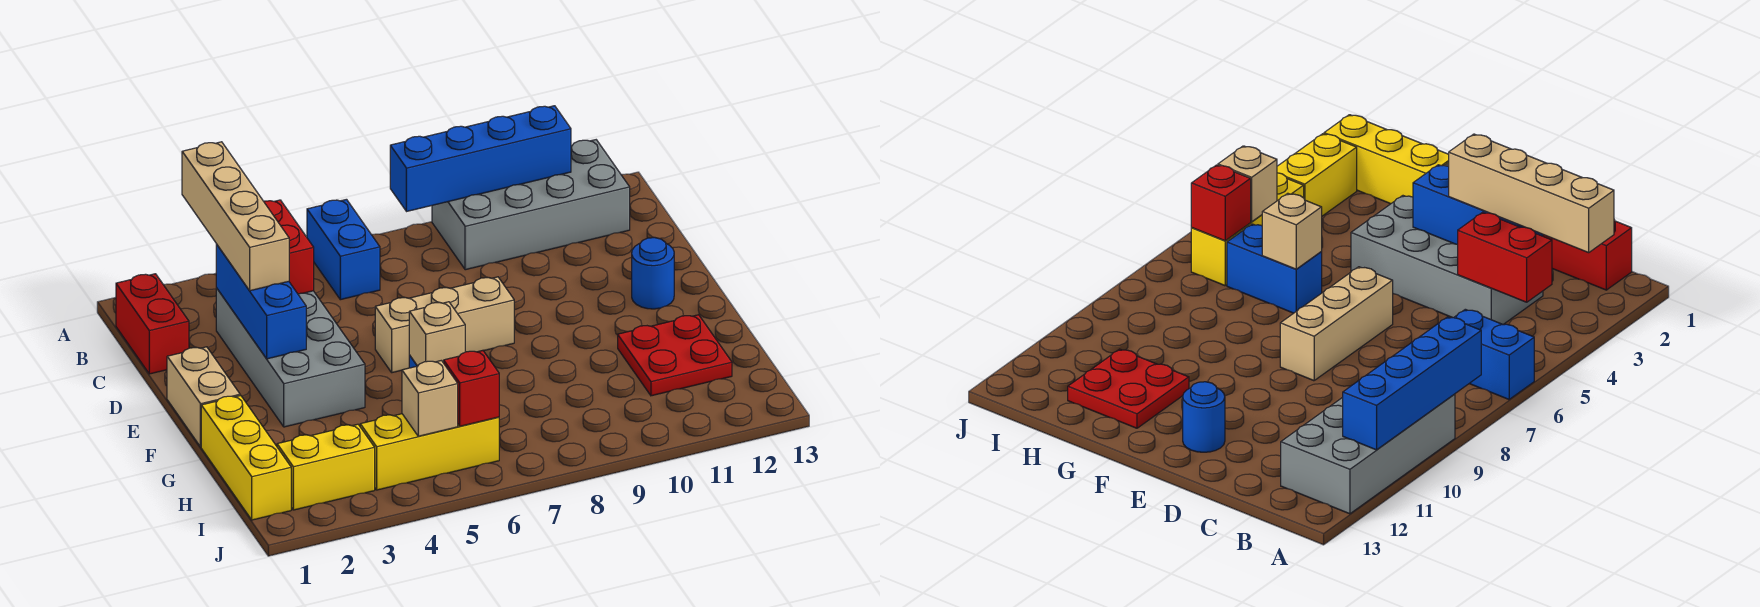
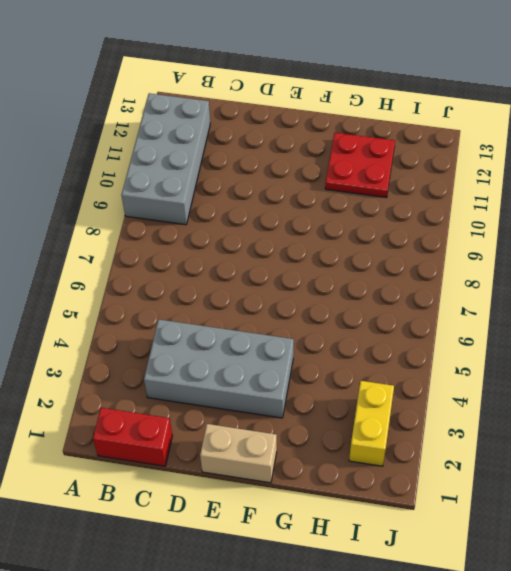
none -> blue brick A6:B6 level 1
none -> tan brick E6:E8 level 1
none -> blue round brick E12 level 1

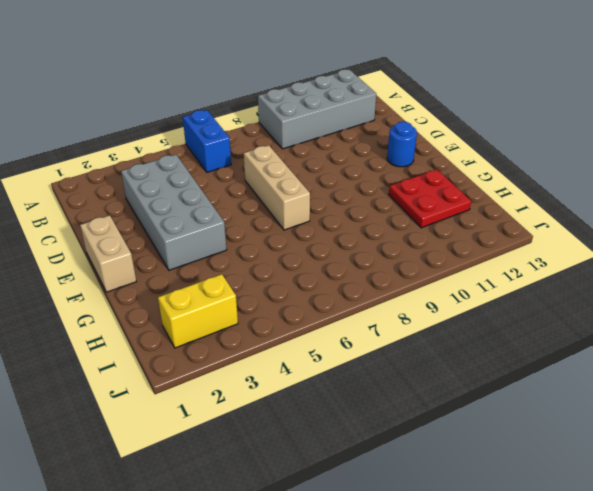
tan brick D7:F7 level 1 -> tan brick E6:E8 level 1
none -> red brick B1:C1 level 1
none -> yellow brick G1:I1 level 1
none -> blue brick G6:H6 level 1

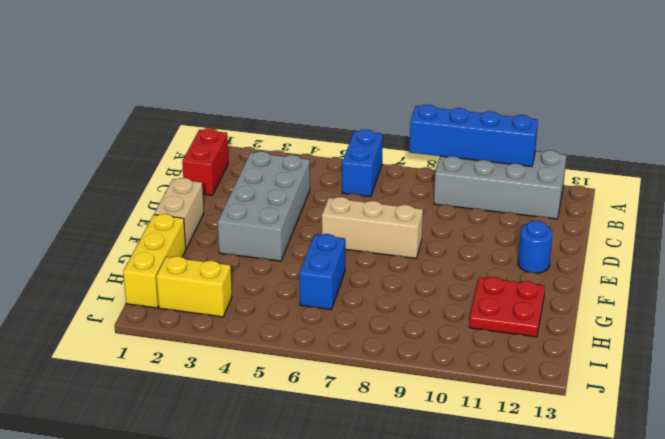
none -> yellow brick I4:I6 level 1
none -> red brick B4:C4 level 2
none -> blue brick C3:E3 level 2

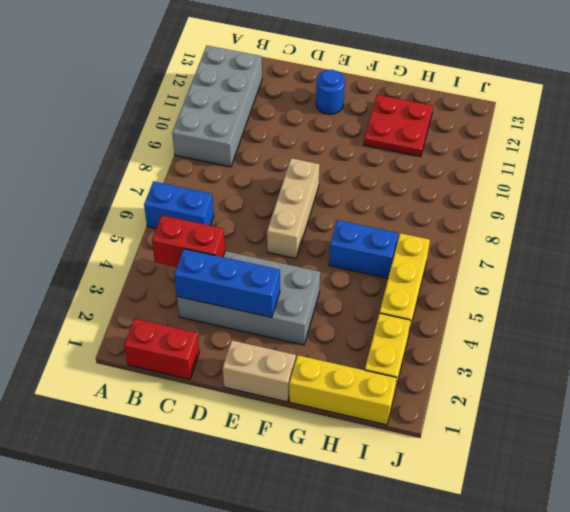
none -> blue brick A8:A11 level 2
none -> tan brick G6 level 2
none -> tan brick I5 level 2

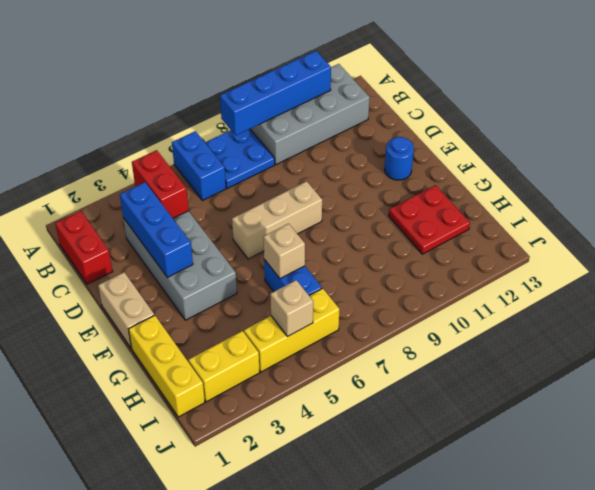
blue plate A7:B8 level 1 -> none
none -> red brick I6 level 2
none -> tan brick A3:D3 level 3

